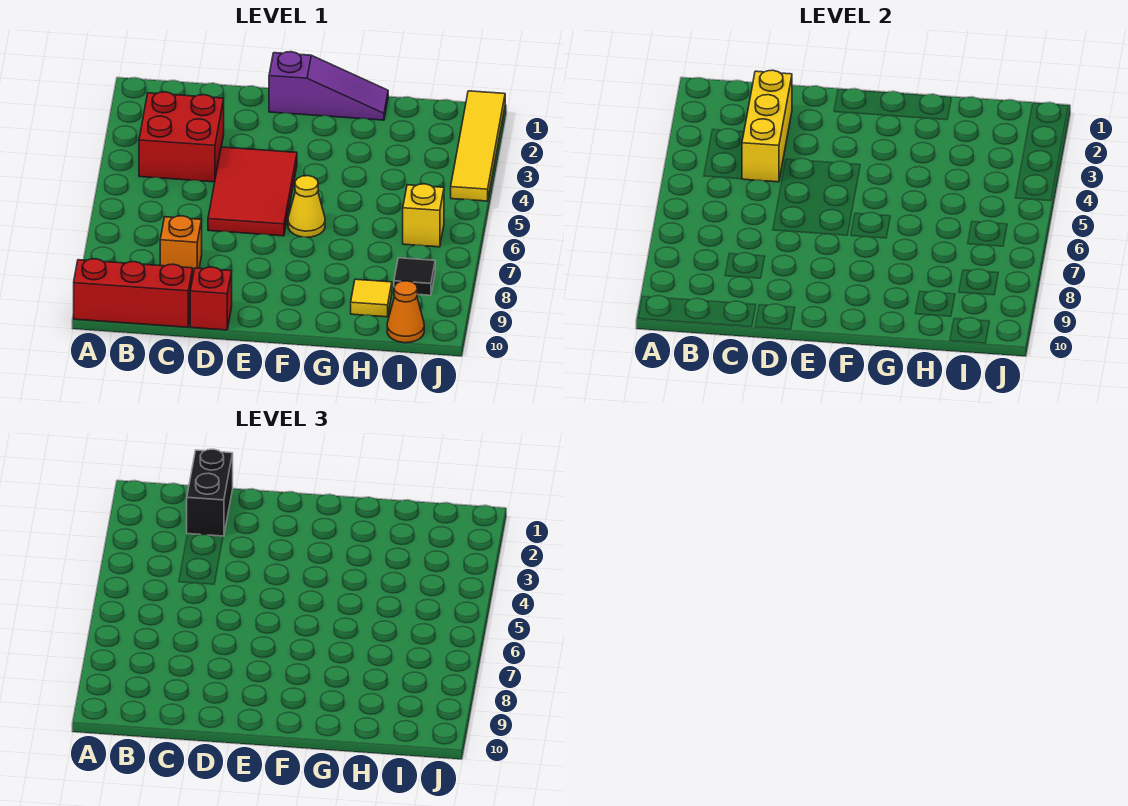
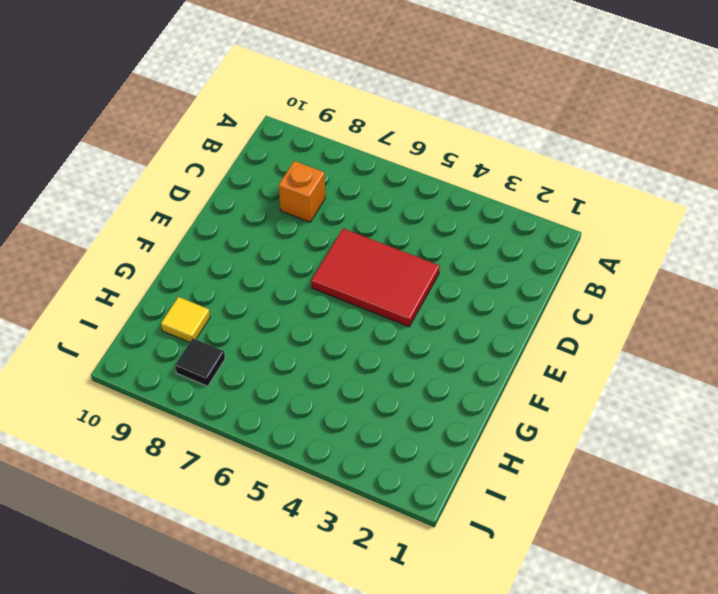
none -> red brick A10:C10 level 1
none -> red brick B3:C4 level 1
none -> red brick D10 level 1

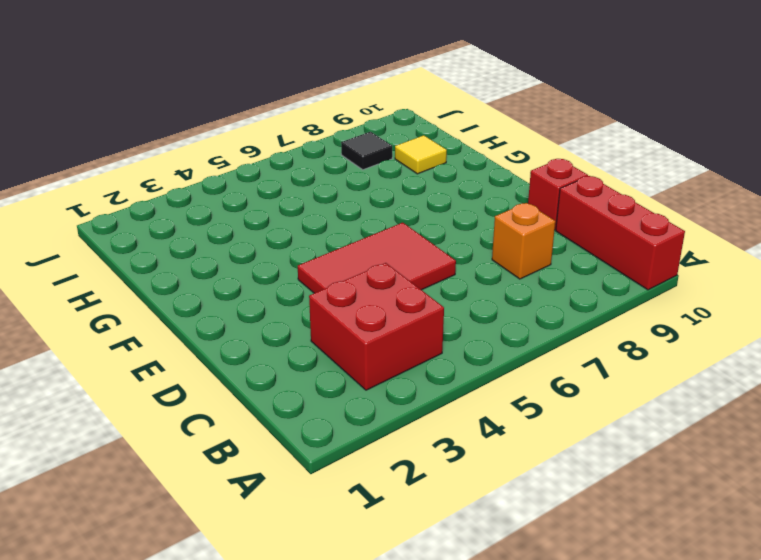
none -> purple slope E1:G1 level 1 top E
none -> yellow cone F6 level 1
none -> yellow brick I6 level 1

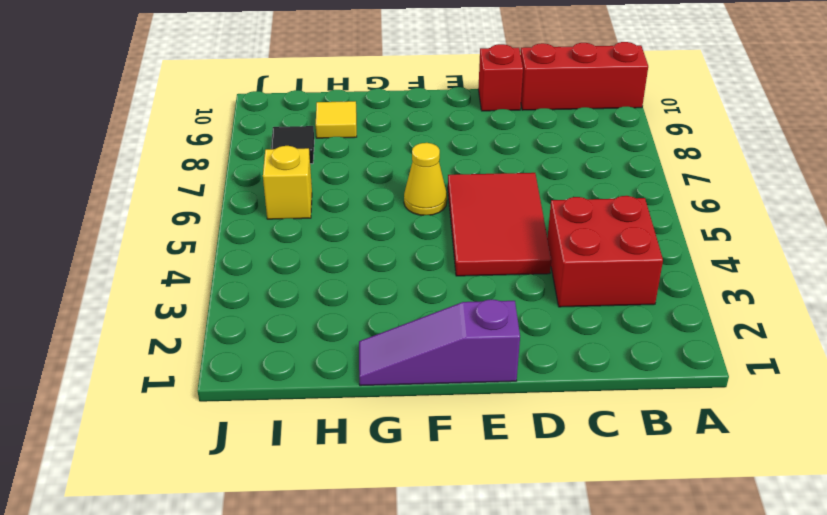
none -> orange brick C8 level 1
none -> orange cone I10 level 1
none -> yellow tile J1:J4 level 1

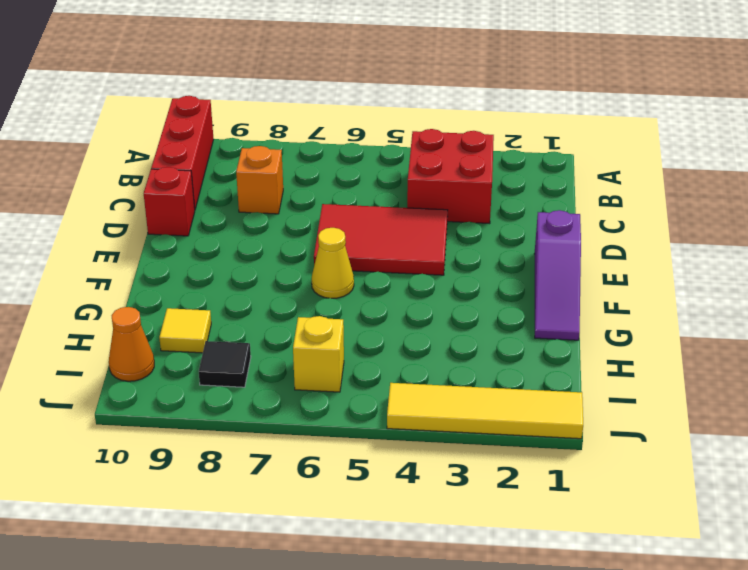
none -> yellow brick C2:C4 level 2
none -> black brick C1:C2 level 3

